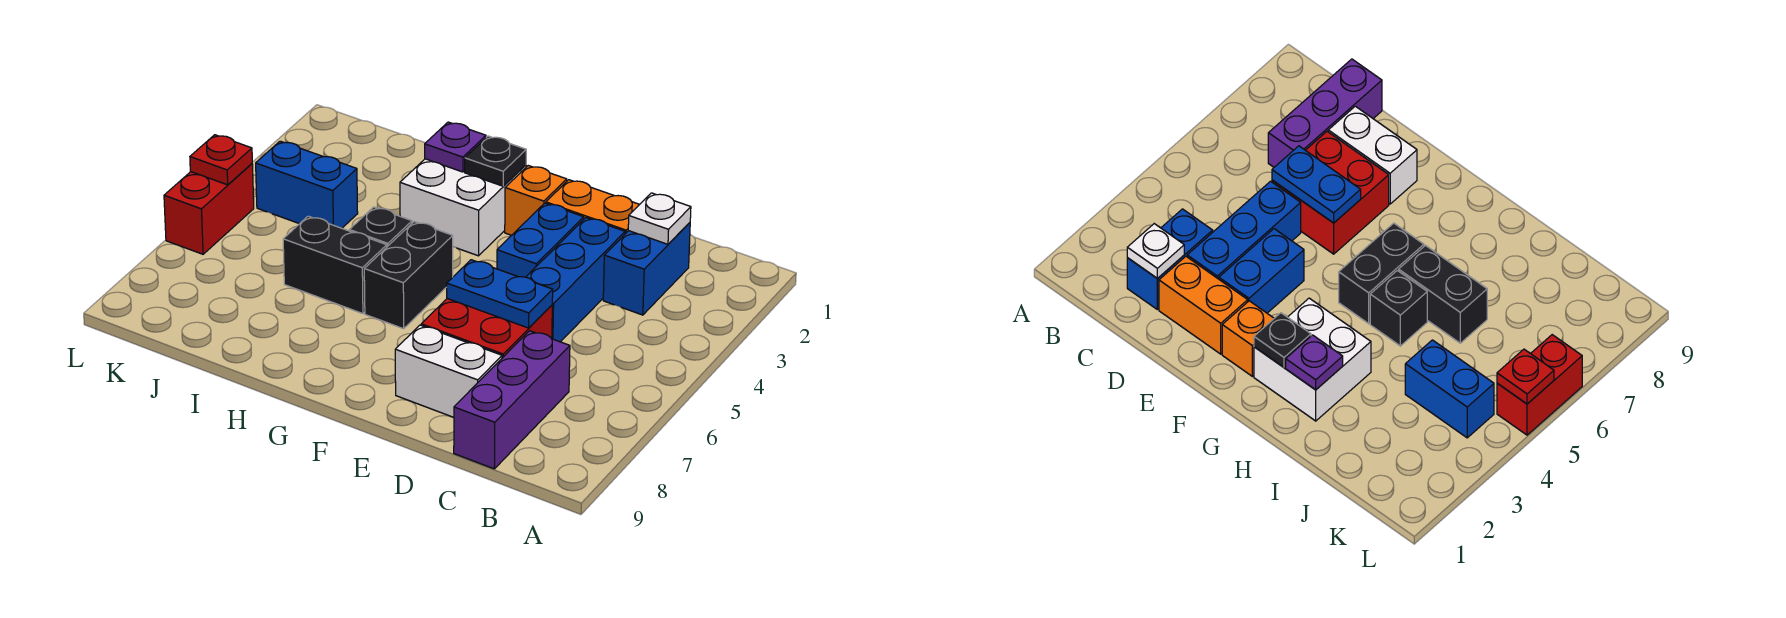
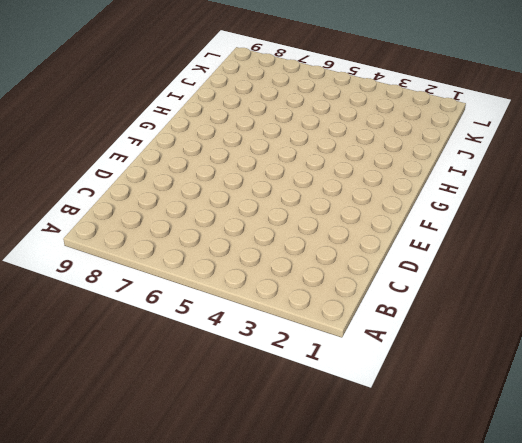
none -> blue brick C2:C3 level 1
none -> purple brick C7:C9 level 1
none -> orange brick D2:E2 level 1

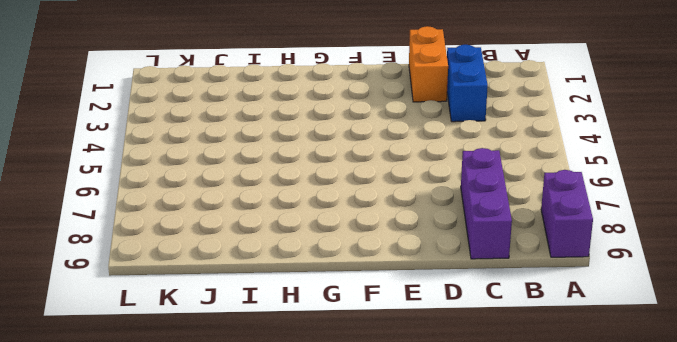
purple brick A8:A9 level 1 -> none
orange brick D1:D2 level 1 -> orange brick D2:E2 level 1
none -> blue brick D3:D5 level 1
none -> red brick D6:E7 level 1
none -> white brick D8:E8 level 1

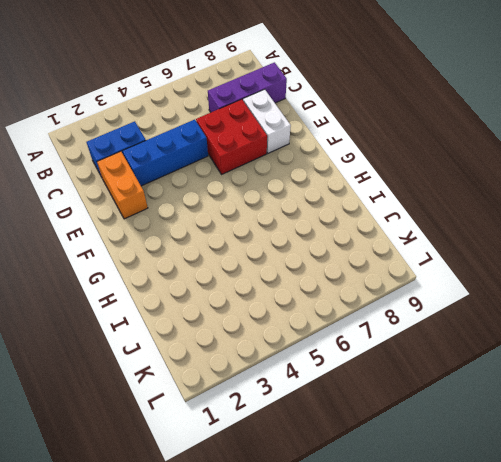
none -> blue brick E3:E4 level 1
none -> orange brick F2 level 1
none -> white brick G2:H3 level 1

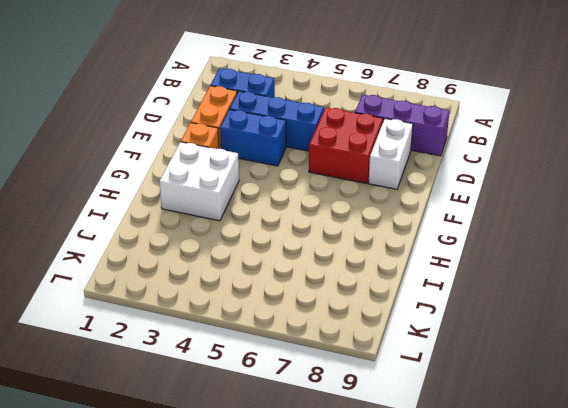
none -> black brick G5:G6 level 1
none -> black brick H5 level 1
none -> black brick H6:I6 level 1

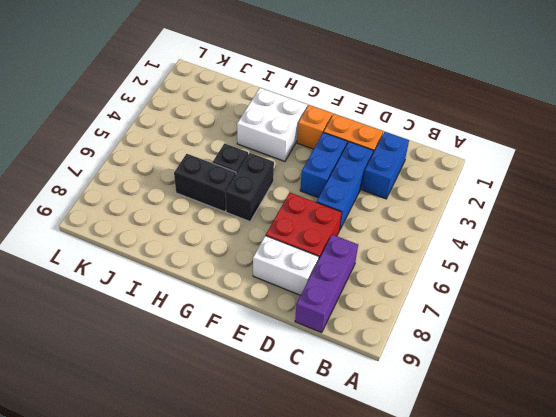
none -> blue brick J4:K4 level 1
none -> red brick L5:L6 level 1
none -> white plate C2 level 2

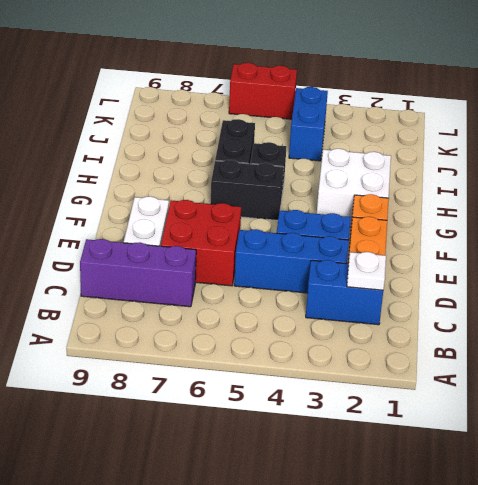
none -> blue plate D6:E6 level 2
none -> black plate G2 level 2
none -> purple plate H2 level 2

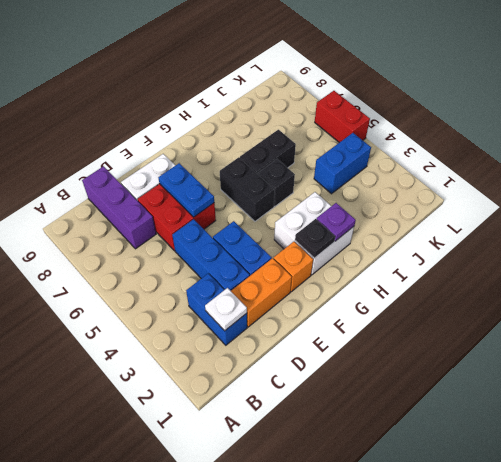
blue plate E6:E7 level 2 -> blue plate D6:E6 level 2
none -> red plate L5 level 2

